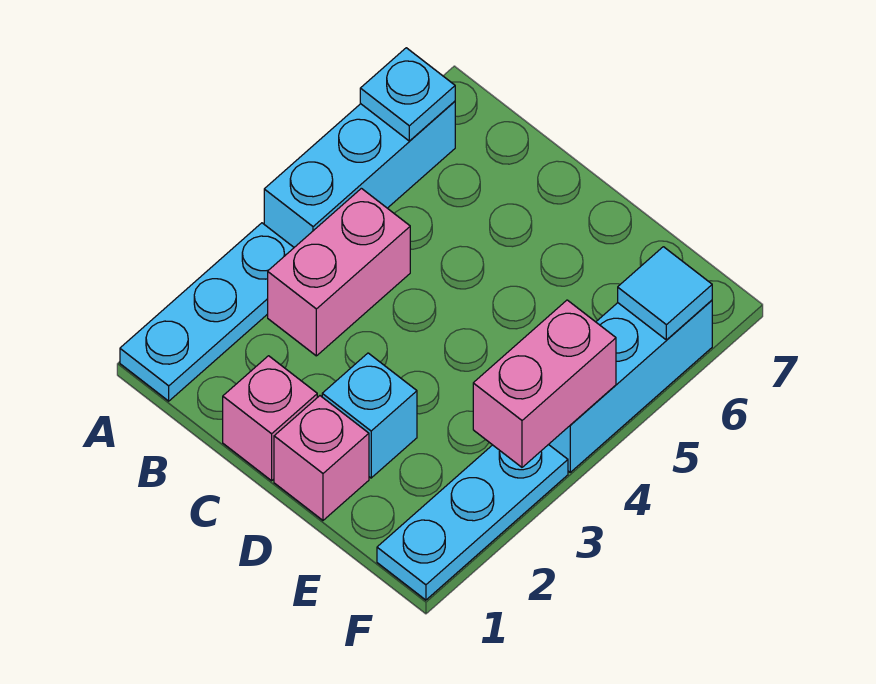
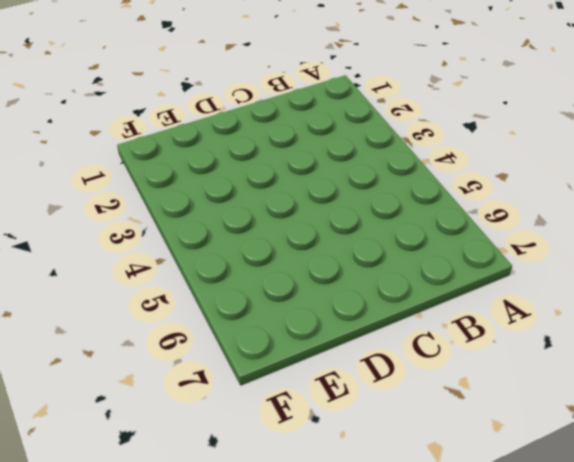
none -> cyan plate A1:A3 level 1
none -> cyan brick A4:A6 level 1

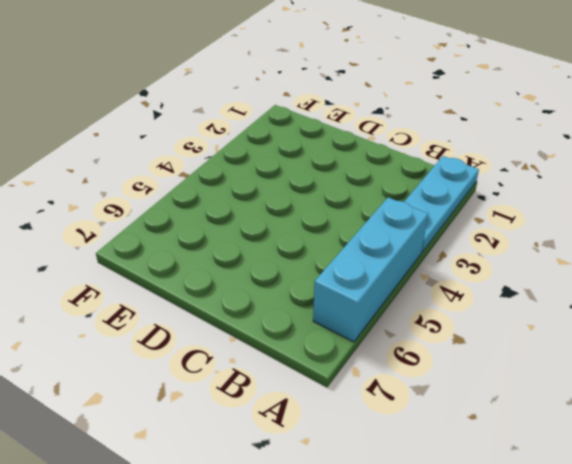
none -> pink brick B3:B4 level 1
none -> pink brick C1 level 1

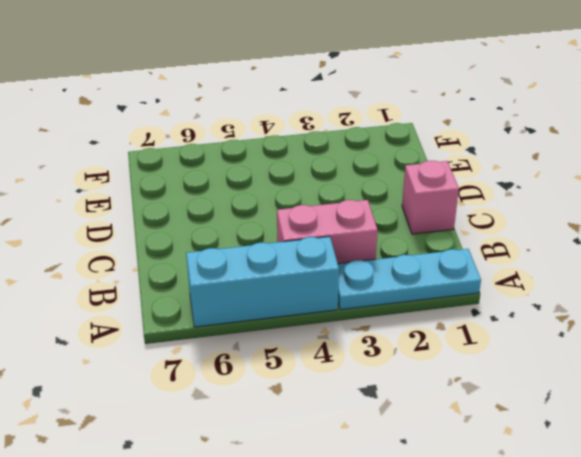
none -> pink brick D1 level 1
none -> cyan brick D2 level 1

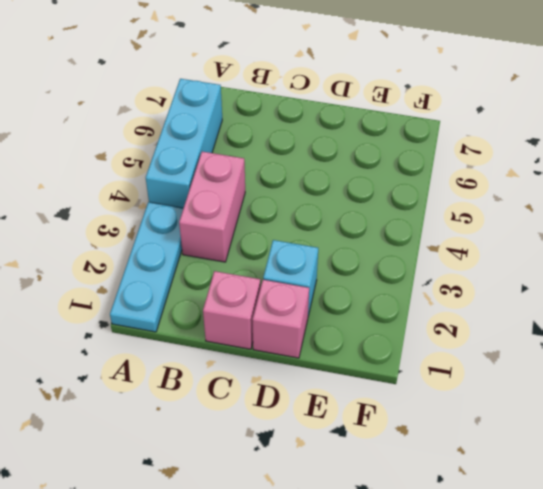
none -> cyan plate F1:F3 level 1
none -> cyan brick F4:F6 level 1

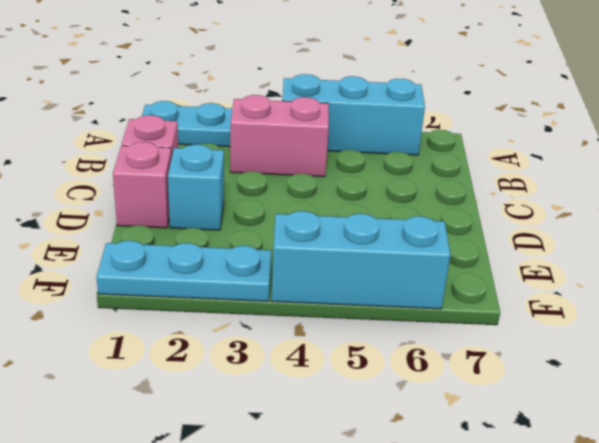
none -> cyan plate A6 level 2
none -> pink brick F3:F4 level 2

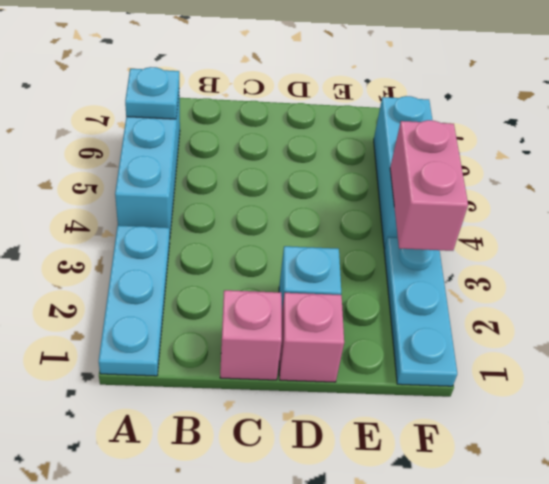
none -> pink brick B3:B4 level 1
none -> cyan tile F6 level 2

